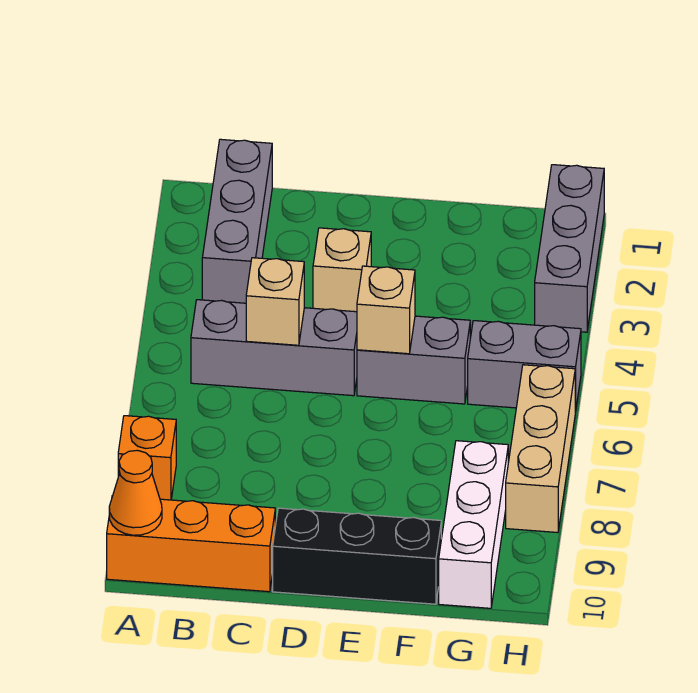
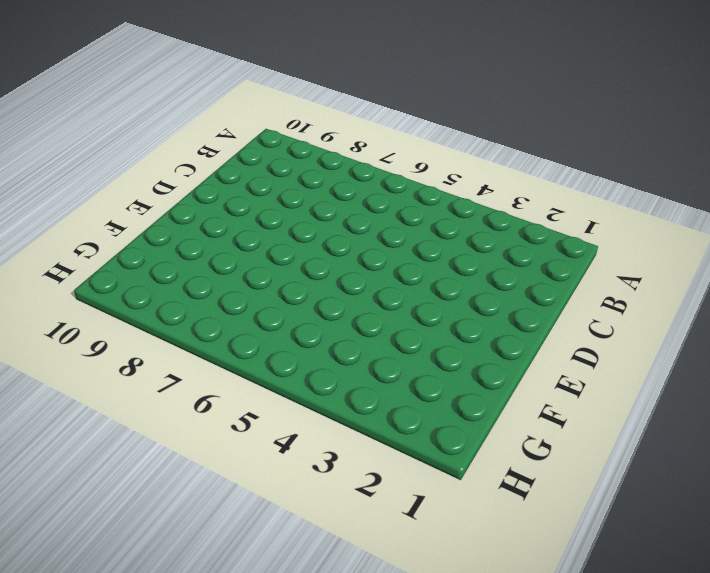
none -> orange brick A8 level 1
none -> orange brick A10:C10 level 1
none -> grey brick B1:B3 level 1

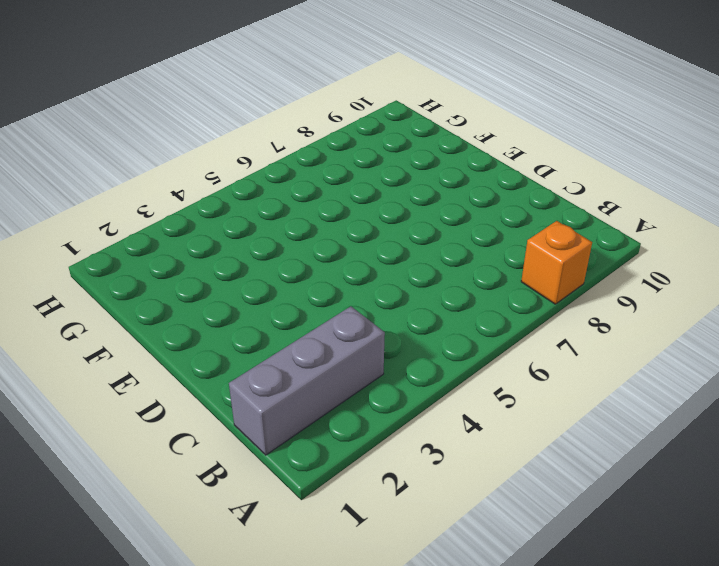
none -> orange brick A10:C10 level 1
none -> grey brick B5:D5 level 1
none -> tan brick D3 level 1

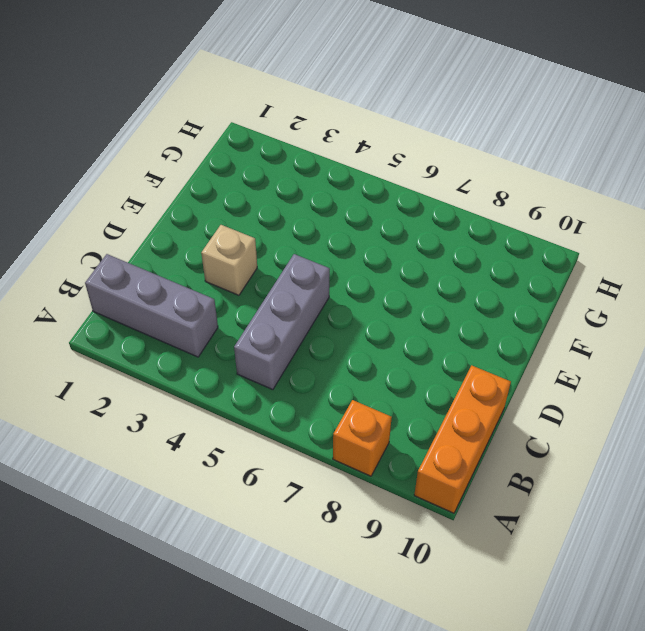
none -> black brick D10:F10 level 1
none -> grey brick E5:F5 level 1
none -> grey brick G5:H5 level 1

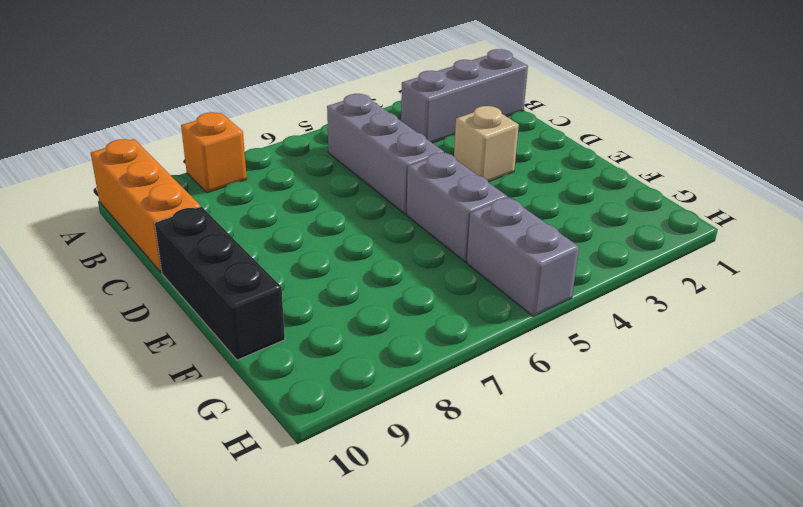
none -> white brick G8:G10 level 1
none -> grey brick H1:H3 level 1
none -> tan brick H6:H8 level 1

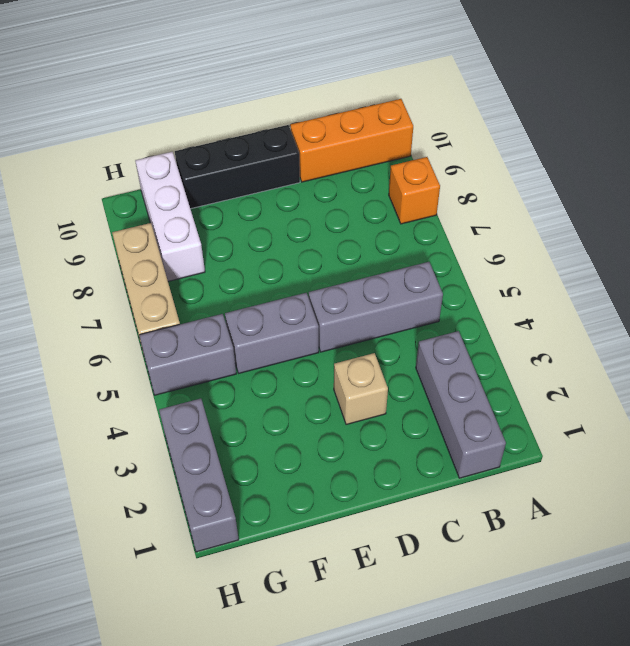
none -> orange cone A10 level 2
none -> tan brick C5 level 2
none -> tan brick E5 level 2

